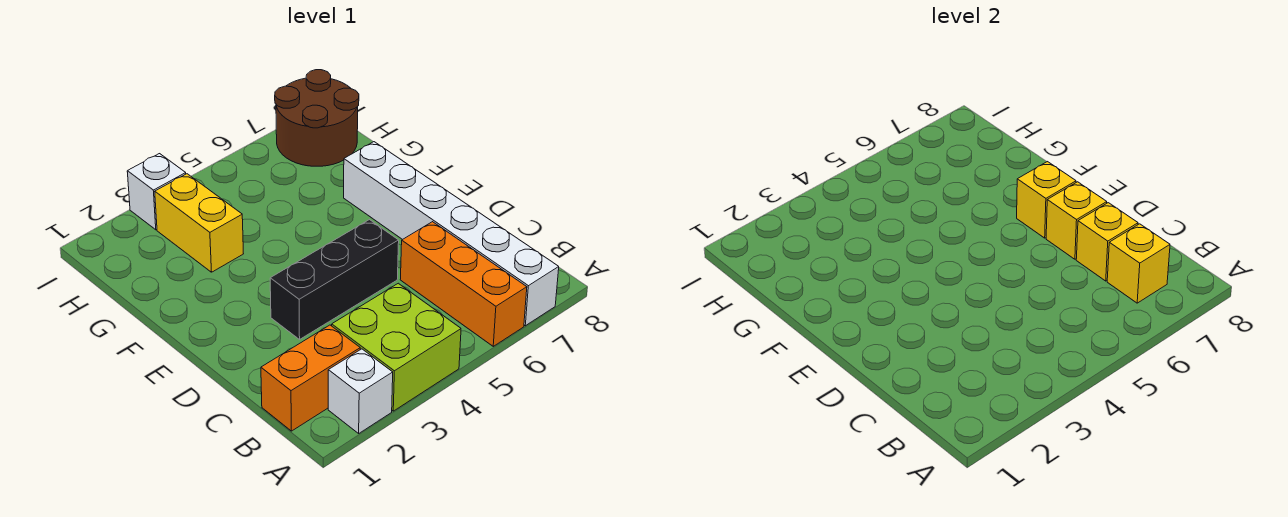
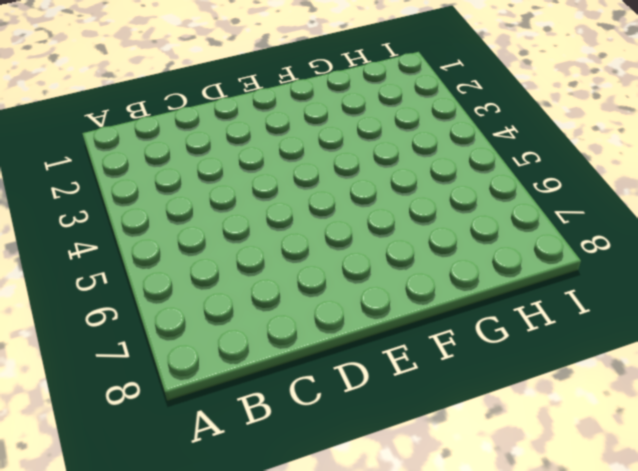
none -> white brick A2 level 1
none -> lime brick A3:B4 level 1
none -> orange brick A6:C6 level 1

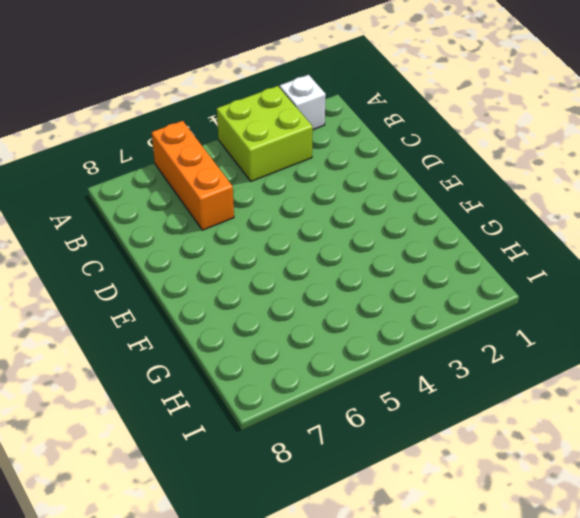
none -> white brick A7:F7 level 1
none -> orange brick B1:B2 level 1
none -> black brick D3:D5 level 1

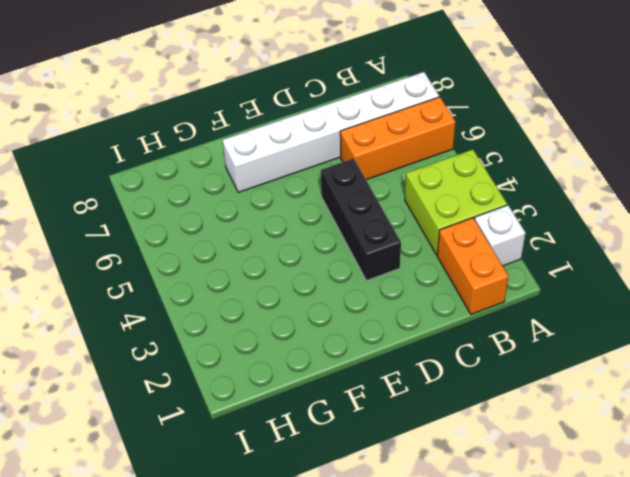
none -> yellow brick G3:H3 level 1
none -> brown round brick H7:I8 level 1
none -> white brick I3 level 1

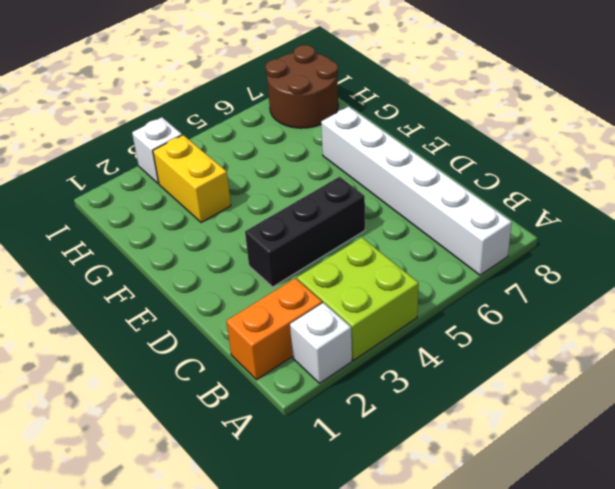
none -> orange brick A6:C6 level 1
none -> yellow brick B7 level 2
none -> yellow brick C7 level 2

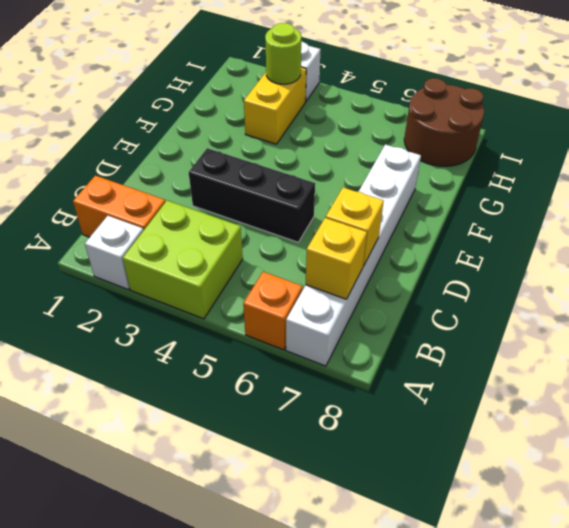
orange brick A6 level 1 -> orange brick A6:C6 level 1
lime round brick H3 level 2 -> none
none -> yellow brick D7 level 2
none -> yellow brick E7 level 2

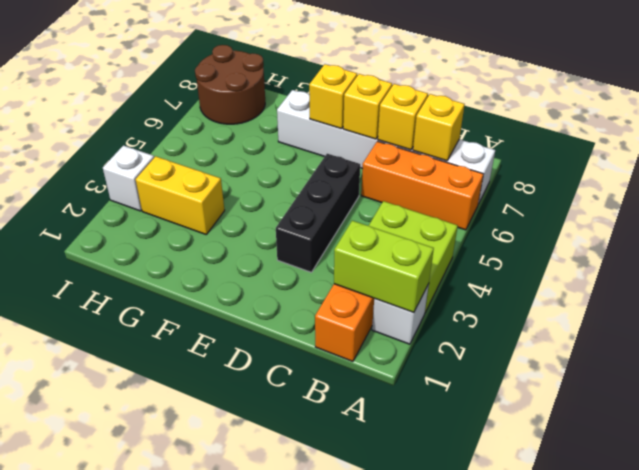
lime brick A2:B2 level 2 -> none

